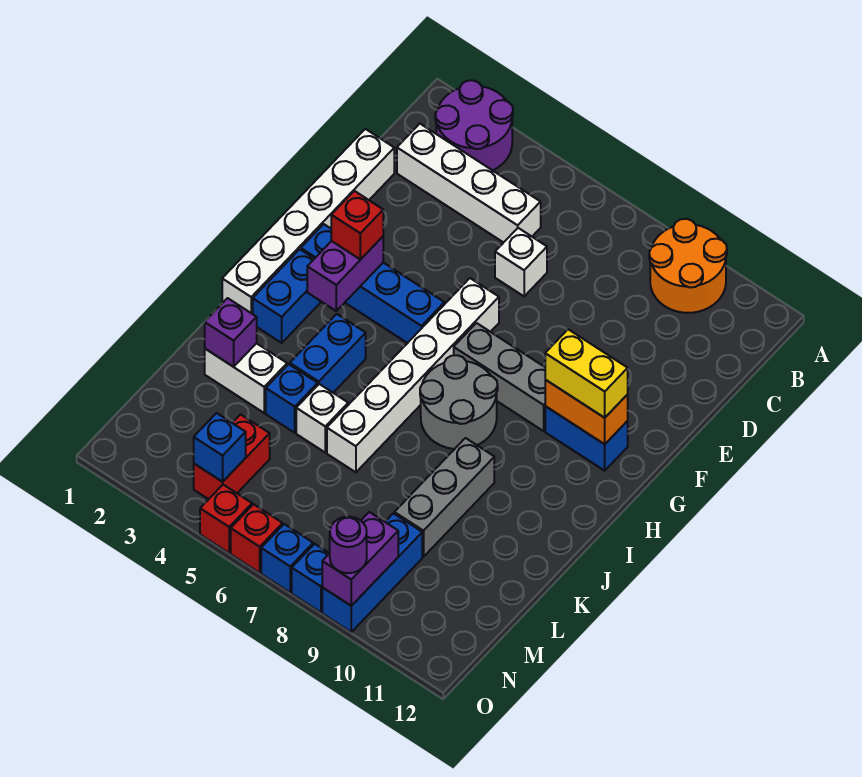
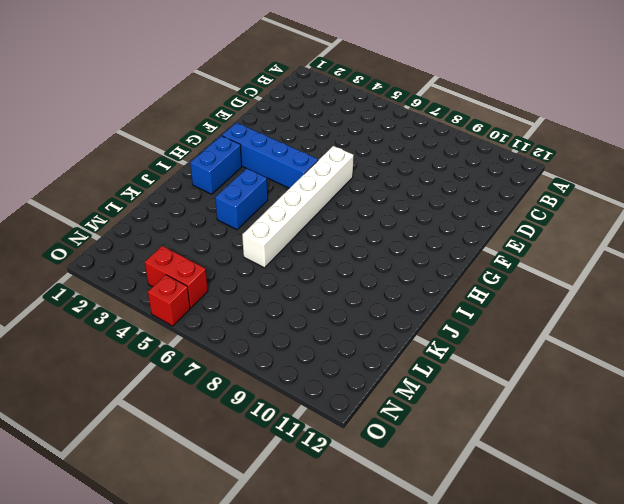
red brick N4:N5 level 1 -> red brick M4:N4 level 1
none -> purple round brick A2:B3 level 1
none -> orange round brick A9:B10 level 1
none -> white brick C2:C5 level 1
none -> white brick D1:I1 level 1

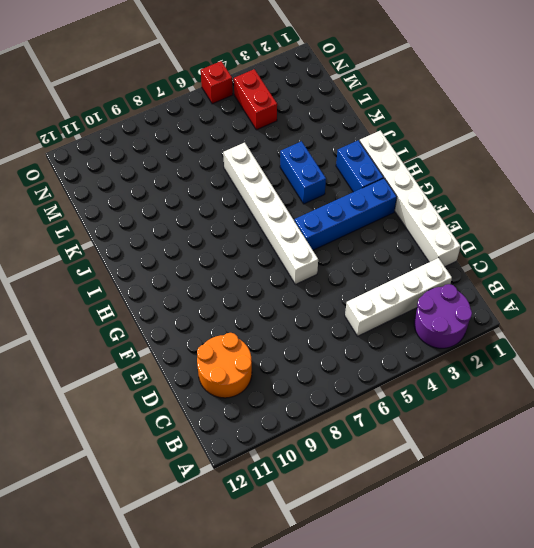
orange round brick C10:D11 level 1 -> orange round brick A9:B10 level 1
none -> white brick D6 level 1
none -> grey brick G7:G9 level 1
none -> blue brick G10:G11 level 1
none -> grey round brick H7:I8 level 1

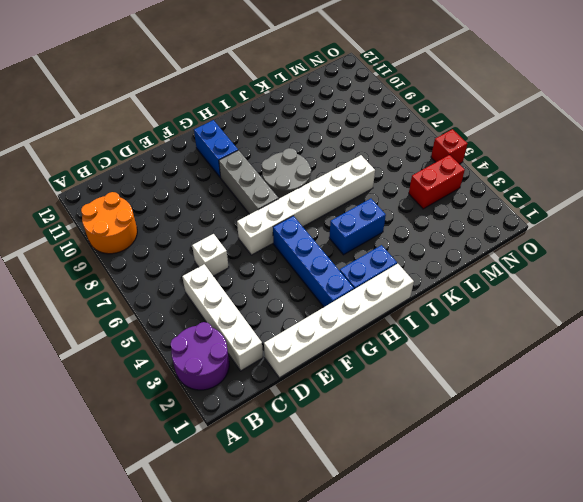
none -> grey brick J9:L9 level 1
none -> white brick K2:K3 level 1
none -> blue brick K4 level 1
none -> white brick K5 level 1

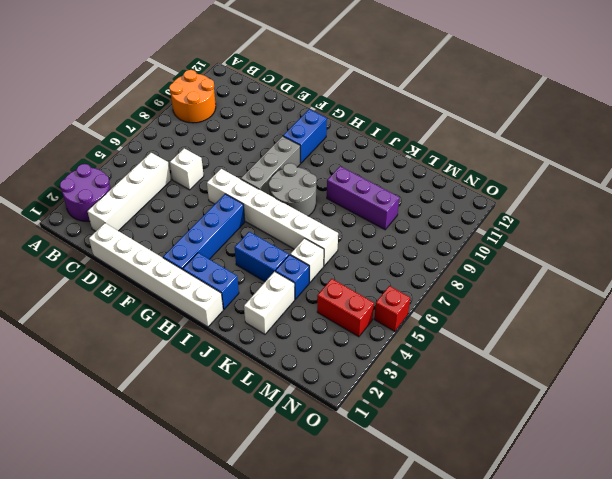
purple brick J9:L9 level 1 -> grey brick J9:L9 level 1
none -> blue brick M9:O9 level 1
none -> red brick O6 level 1
none -> blue brick O7 level 1
none -> blue brick O8 level 1

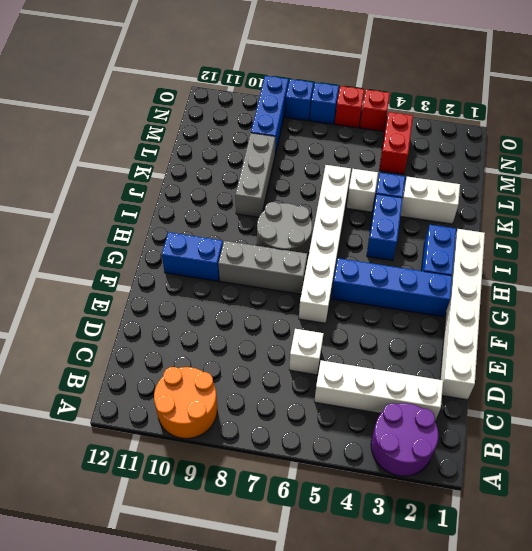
none -> purple brick G3:H3 level 2
none -> orange brick G10:G11 level 2
none -> purple brick K2 level 2
none -> blue brick N4 level 2

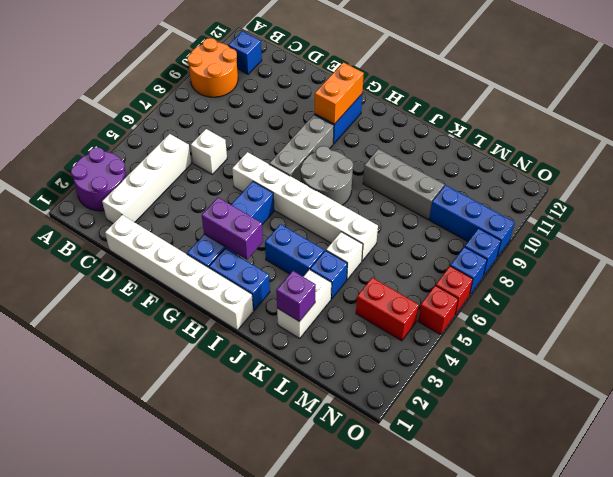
blue brick B11 level 1 -> blue brick N4 level 2
none -> purple brick N9:O9 level 2
none -> red brick G3 level 3
none -> yellow brick G10:G11 level 3
none -> purple round brick O9 level 3

